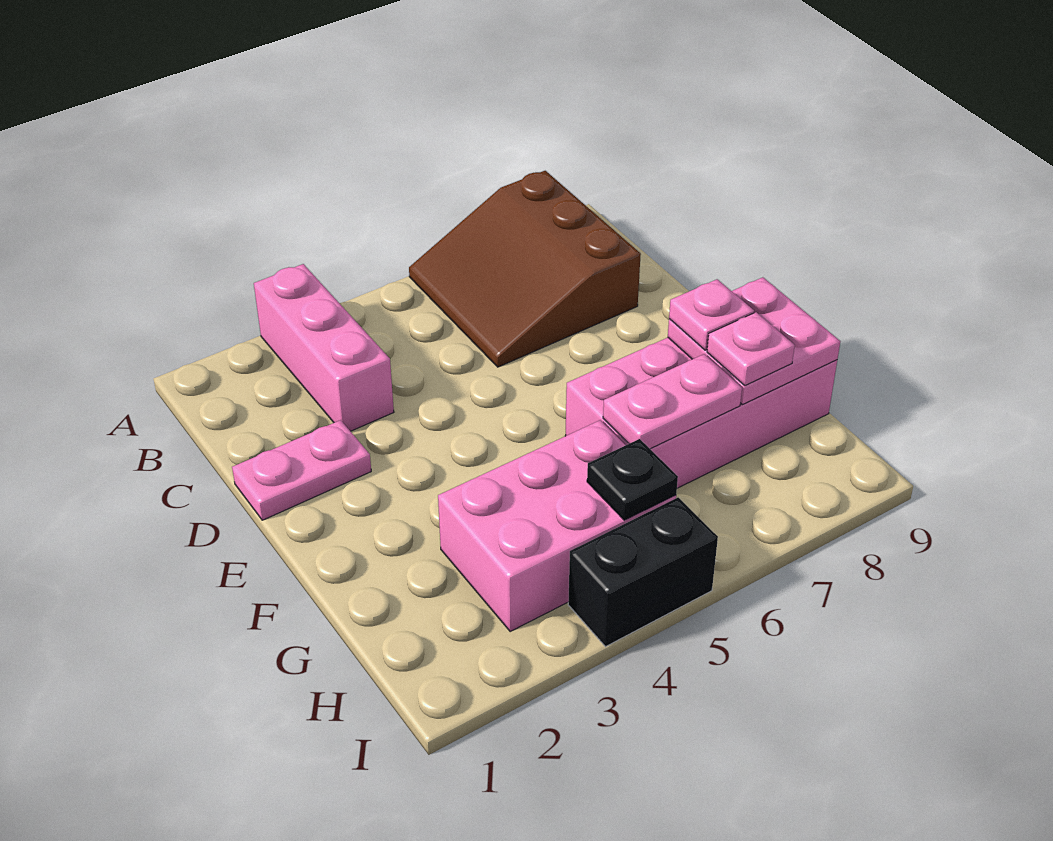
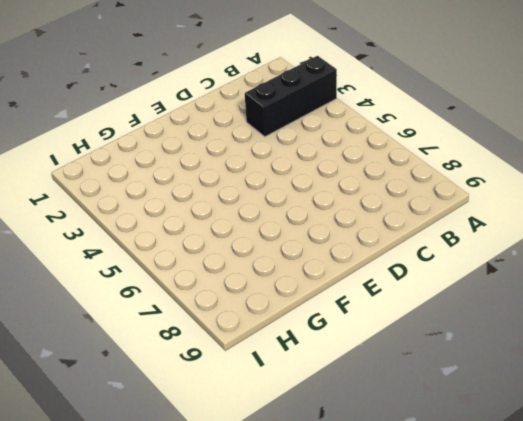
black brick A3:C3 level 1 -> pink brick A3:C3 level 1
none -> brown slope A6:C8 level 1 top 8
none -> pink plate D1:D2 level 1

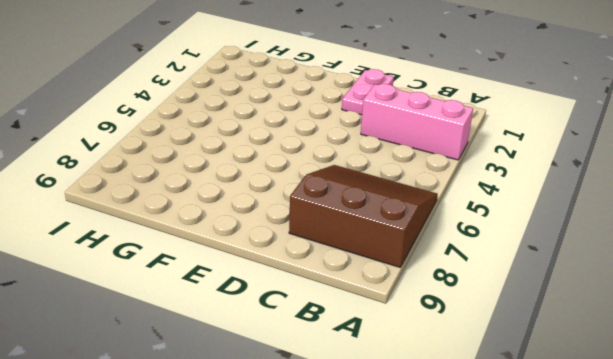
none -> pink brick F6:G9 level 1
none -> pink brick G3:H5 level 1

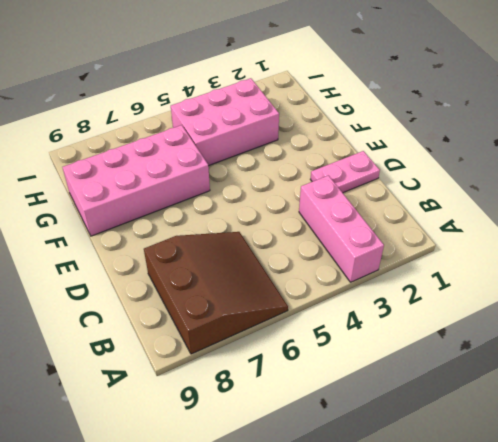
none -> black brick I4:I5 level 1
none -> pink plate F8:G9 level 2

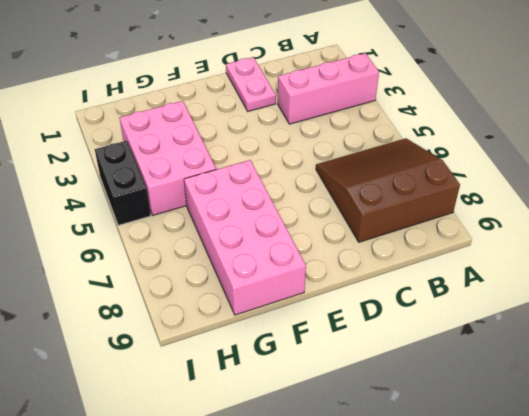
none -> pink plate F8:G9 level 2
none -> pink plate G6:G7 level 2

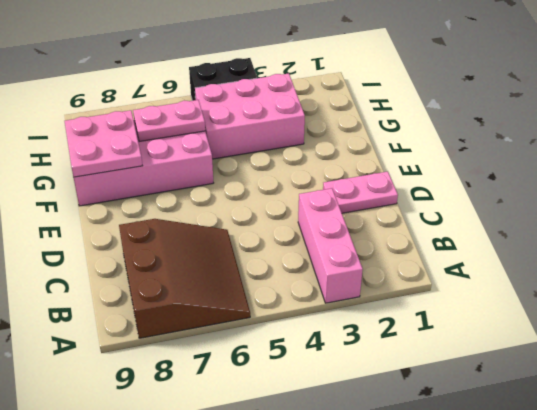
none -> black plate H5 level 2
none -> pink plate F8 level 3

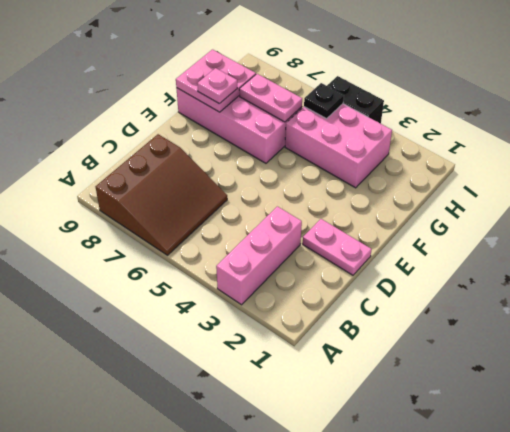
none -> pink plate G8 level 3

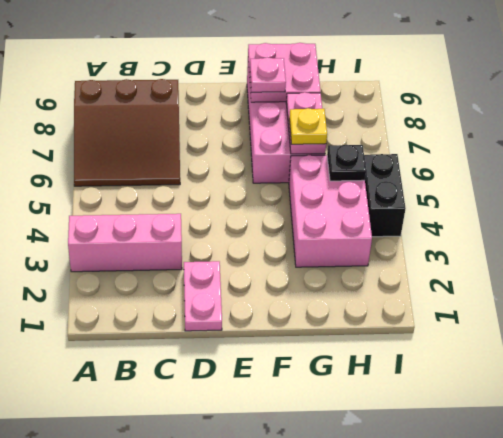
yellow plate G6 level 3 -> none
none -> pink plate G8 level 3

